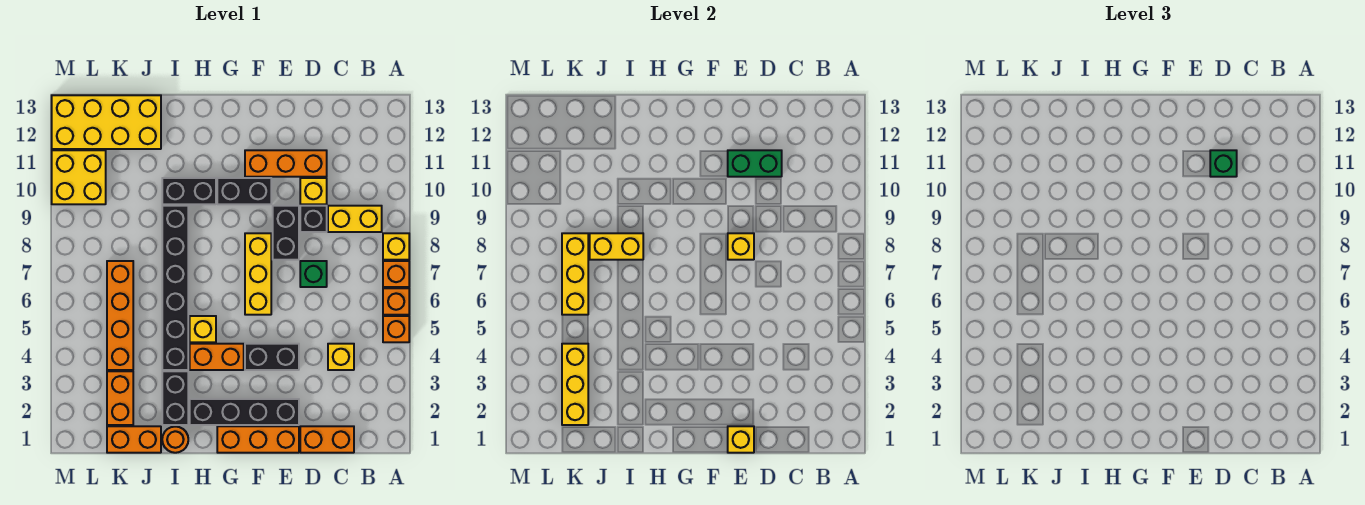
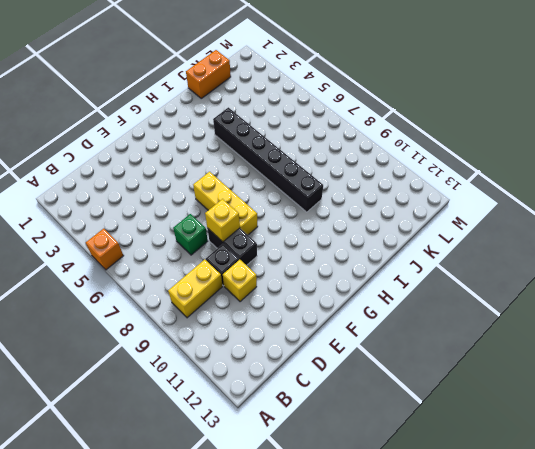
none -> orange brick A6 level 1
none -> orange brick A7 level 1
none -> yellow brick A8 level 1
none -> orange brick C1:D1 level 1

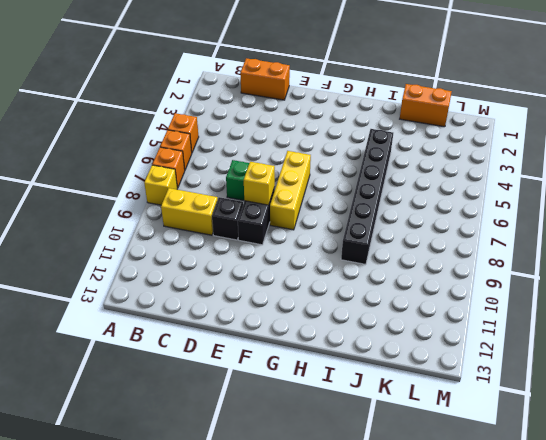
none -> yellow brick C4 level 1
none -> yellow brick D10 level 1
none -> orange brick D11:F11 level 1
none -> orange brick E1:G1 level 1

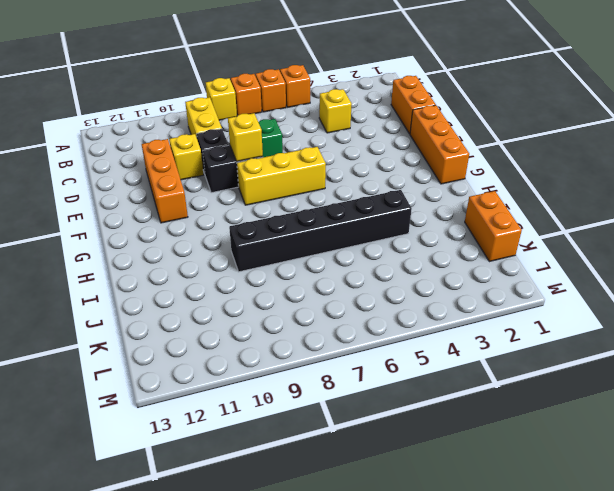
none -> black brick E2:H2 level 1
none -> black brick E4:F4 level 1
none -> black brick F10:G10 level 1
none -> orange brick G4:H4 level 1

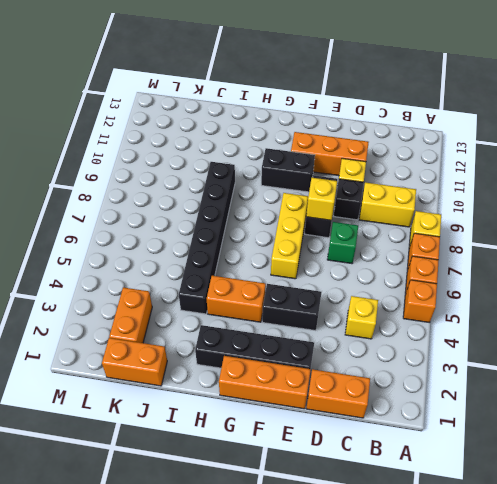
none -> yellow brick H5 level 1
none -> black brick H10:I10 level 1
none -> orange round brick I1 level 1
none -> black brick I2:I3 level 1

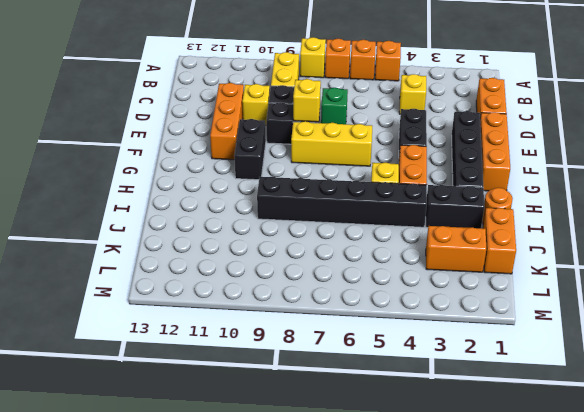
none -> black brick H10:I10 level 1
none -> yellow brick J12:M13 level 1
none -> orange brick K4:K7 level 1
none -> yellow brick L10:M11 level 1

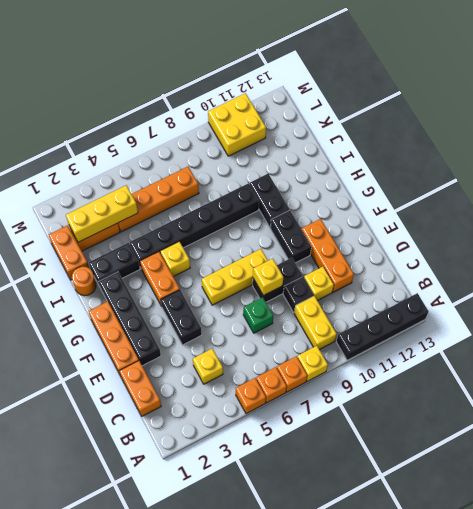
black brick A10:A13 level 1 -> none
none -> yellow brick J12:M13 level 1
none -> green brick D11:E11 level 2
none -> yellow brick E1 level 2
none -> yellow brick I8:J8 level 2

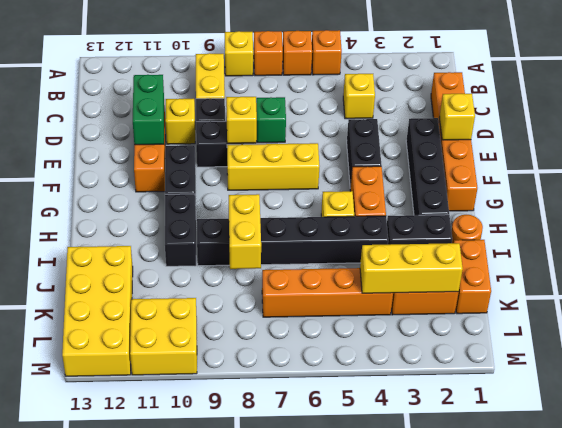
none -> yellow brick K6:K8 level 2
none -> green brick D11 level 3

